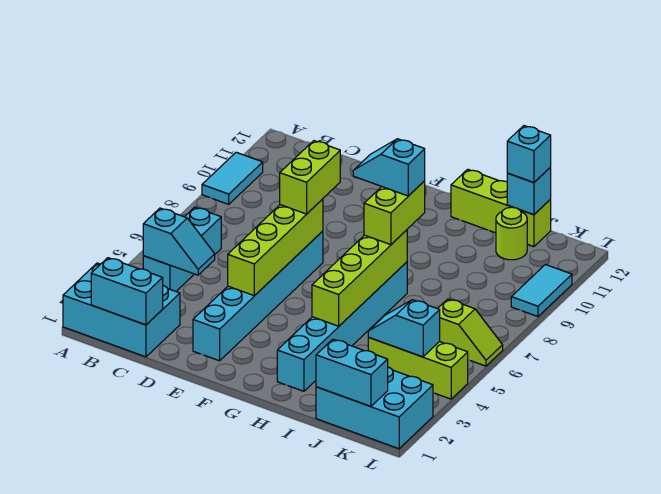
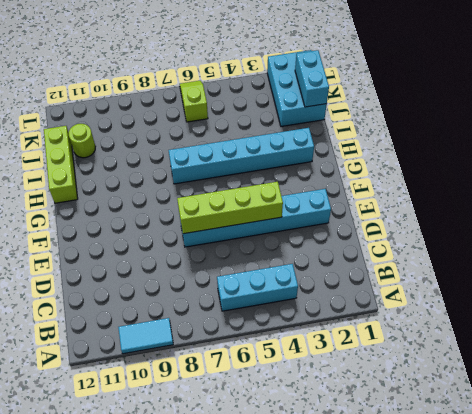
none -> cyan brick A1:C2 level 1
none -> lime brick J4:L4 level 1
none -> cyan tile L9:L10 level 1

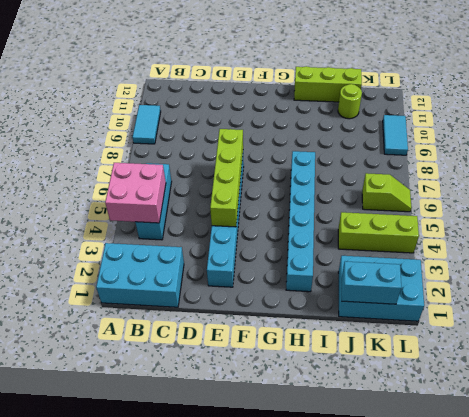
pink brick A4:B5 level 2 -> cyan slope B4:C4 level 2 top B
none -> cyan brick B1:C1 level 2
none -> lime brick H4:H7 level 2
none -> cyan slope J4:K4 level 2 top K

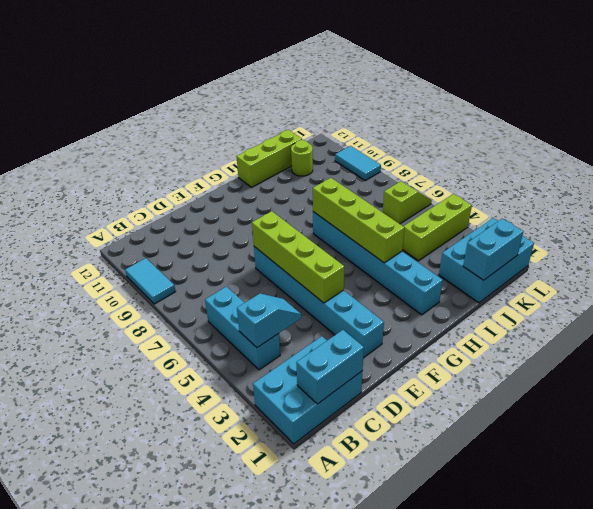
none -> cyan slope J4:K4 level 2 top K
none -> cyan brick J12 level 2
none -> lime brick E7:E8 level 3

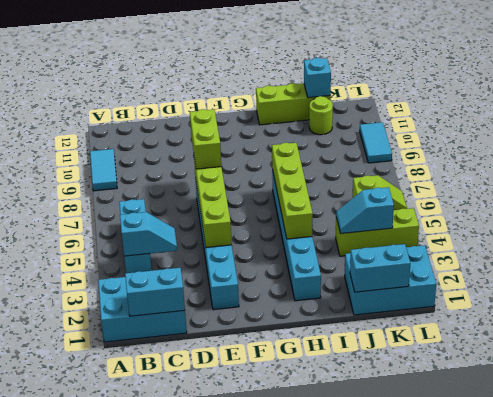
none -> lime brick H7:H8 level 3
none -> cyan brick J12 level 3
none -> cyan slope G8:H8 level 4 top H

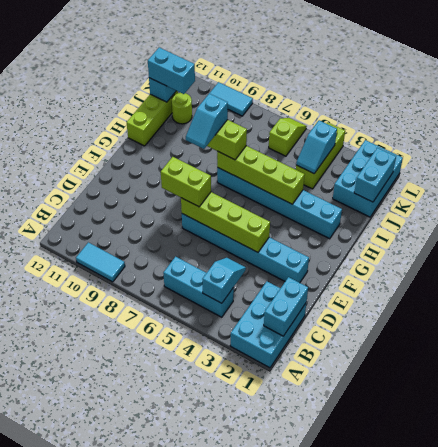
cyan brick J11:J12 level 3 -> cyan brick J12 level 3

